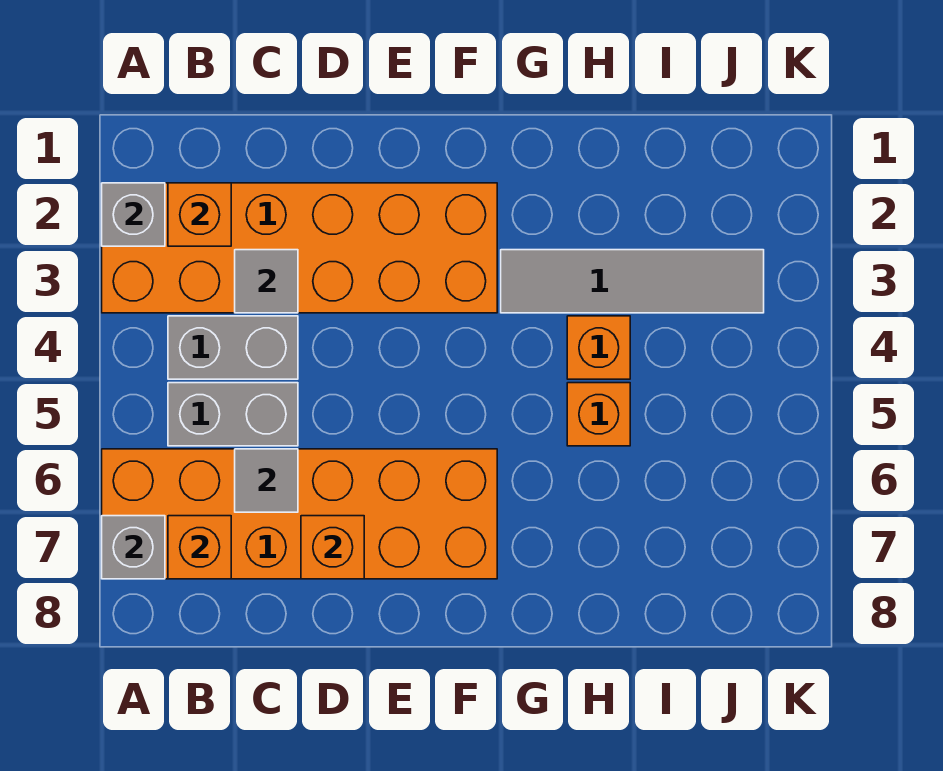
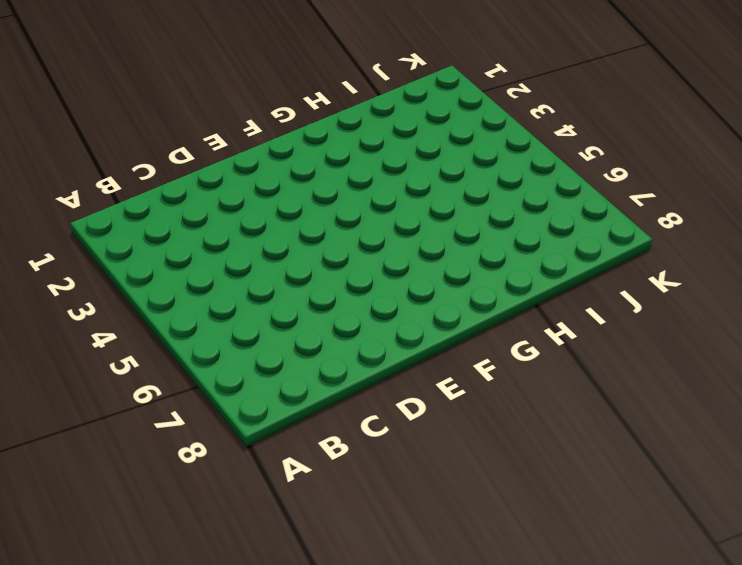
none -> orange brick A2:F3 level 1
none -> orange brick A6:F7 level 1
none -> grey brick B4:C4 level 1

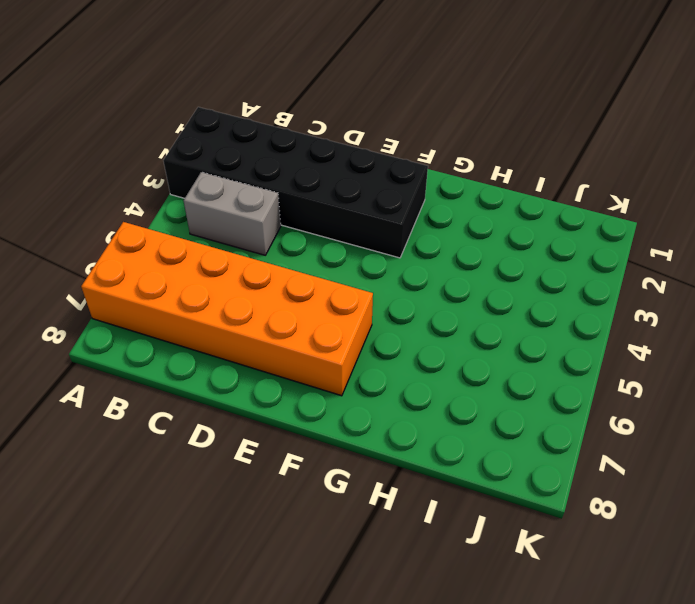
black brick A2:F3 level 1 -> orange brick A2:F3 level 1
none -> grey brick B5:C5 level 1
none -> grey tile G3:J3 level 1
none -> orange brick H4 level 1

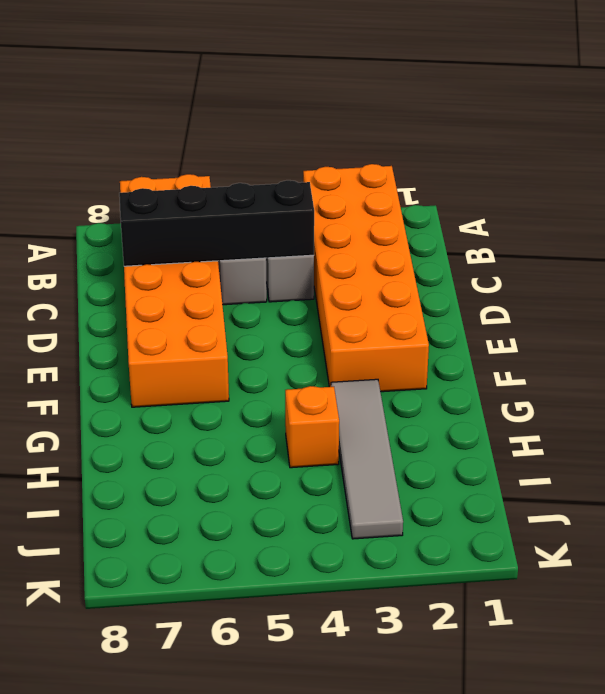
black brick C4:C7 level 2 -> grey tile C6 level 2
none -> orange brick H5 level 1
none -> grey brick A2 level 2
none -> grey brick A7 level 2

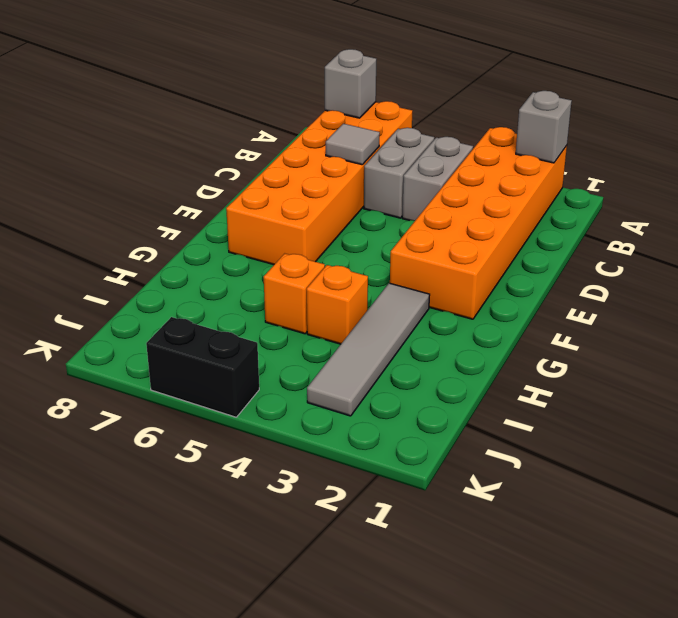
black brick K5:K6 level 1 -> none
none -> orange brick B2 level 2
none -> orange brick B7 level 2
none -> grey tile C3 level 2

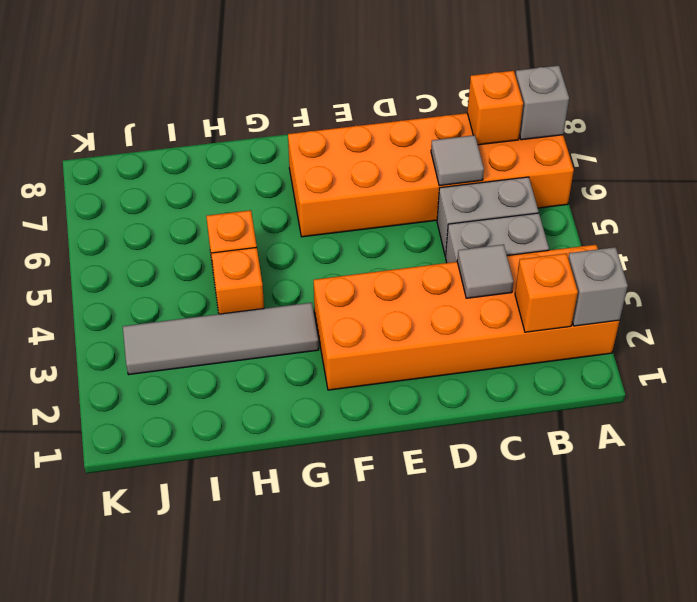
none -> orange brick D7 level 2

